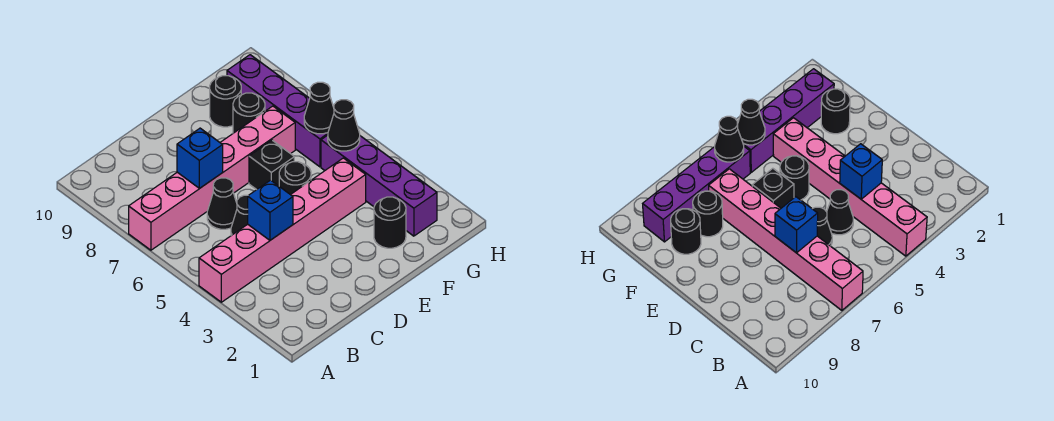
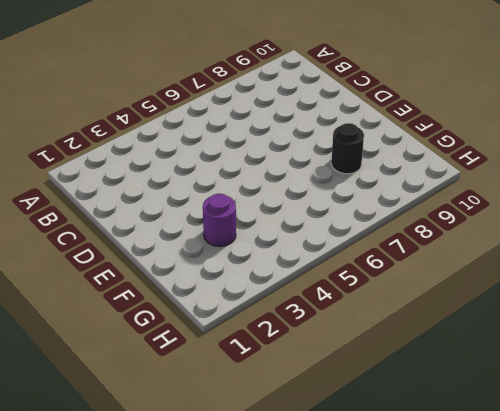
purple round brick F3 level 1 -> none
none -> pink brick A4:F4 level 1
none -> pink brick A7:F7 level 1
none -> black cone C5 level 1

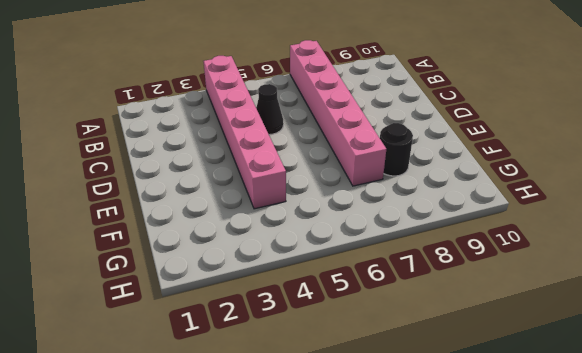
none -> black cone C6 level 1
none -> black round brick E5 level 1
none -> black brick E6 level 1

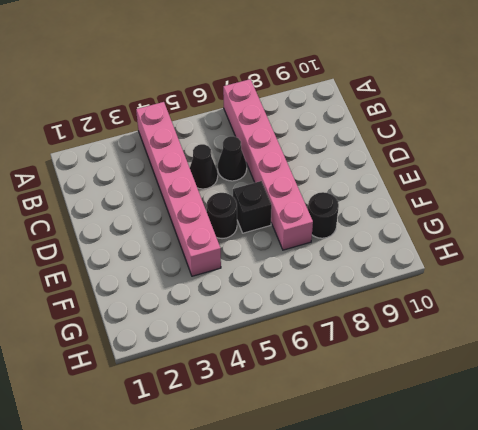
none -> black round brick F2 level 1
none -> black round brick F9 level 1
none -> purple brick G2:G5 level 1

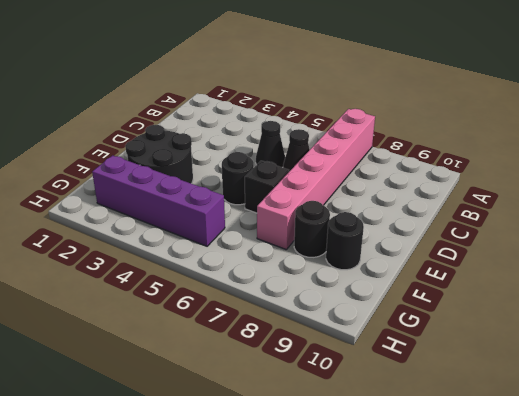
black round brick E2:F3 level 1 -> black round brick F2 level 1
none -> pink brick A4:F4 level 1
none -> purple brick G6:G9 level 1
none -> blue brick C4 level 2

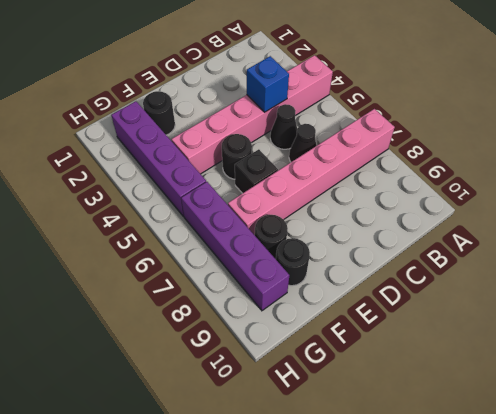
none -> blue brick C7 level 2
none -> black cone G5 level 2
none -> black cone G6 level 2

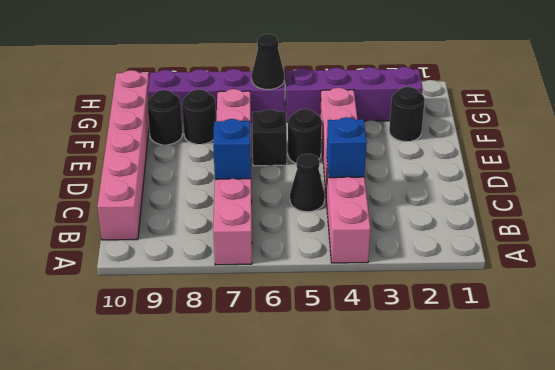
pink brick B10:G10 level 1 -> none
none -> black cone C6 level 1
none -> black cone G5 level 2

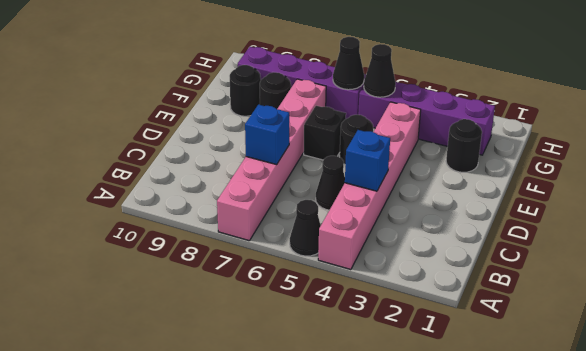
black cone A5 level 1 -> black cone C6 level 1

